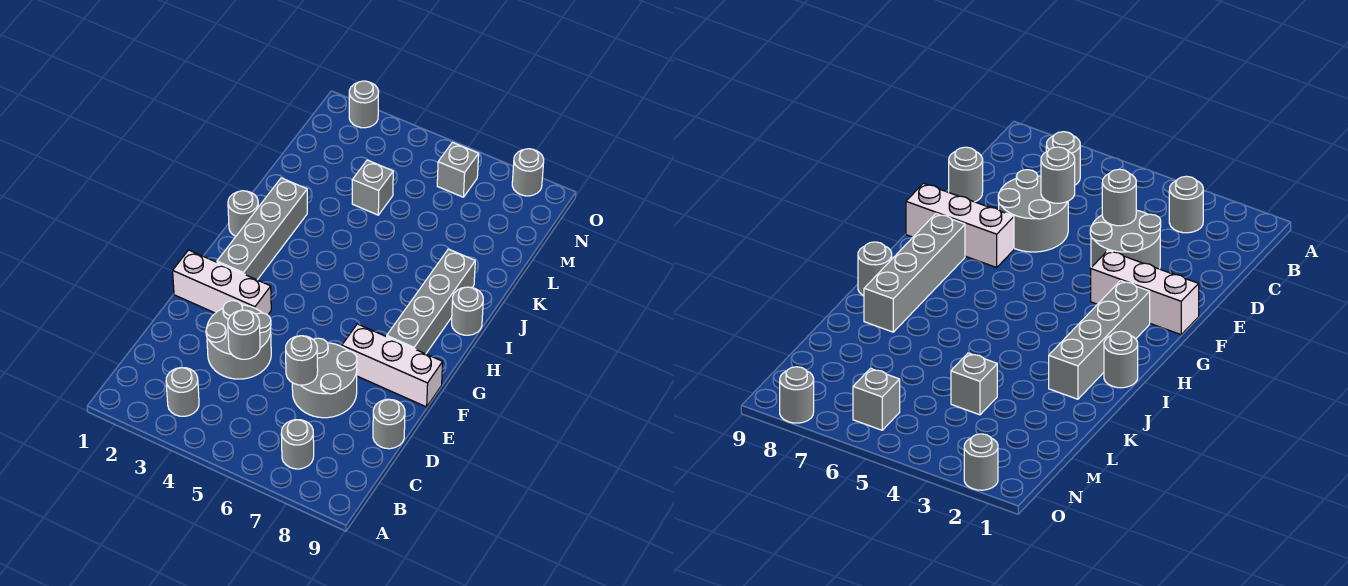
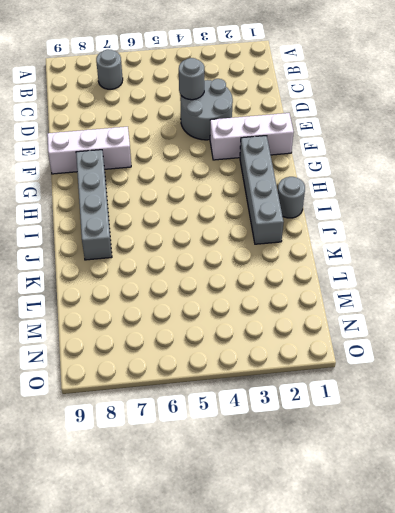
none -> grey round brick B3 level 1
none -> grey round brick D6:E7 level 1
none -> grey round brick D9 level 1

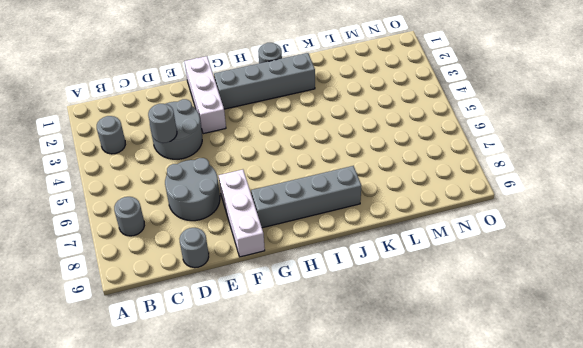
none -> grey round brick I9 level 1
none -> grey brick L4 level 1
none -> grey brick N6 level 1

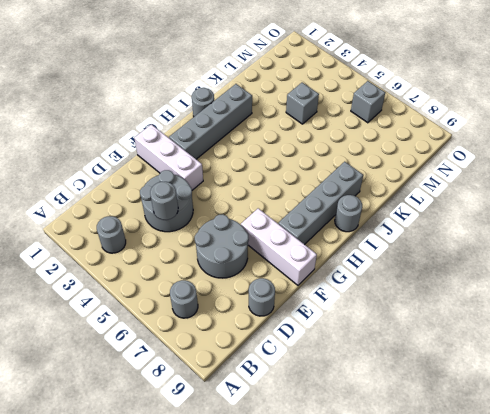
none -> grey round brick O2 level 1
none -> grey round brick O8 level 1
none -> grey round brick D6 level 2

